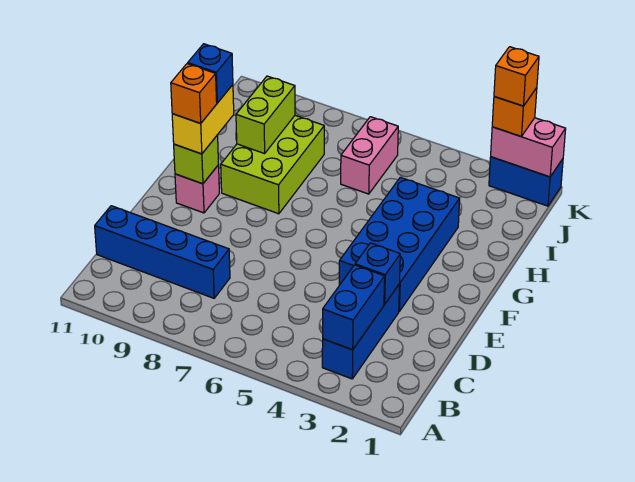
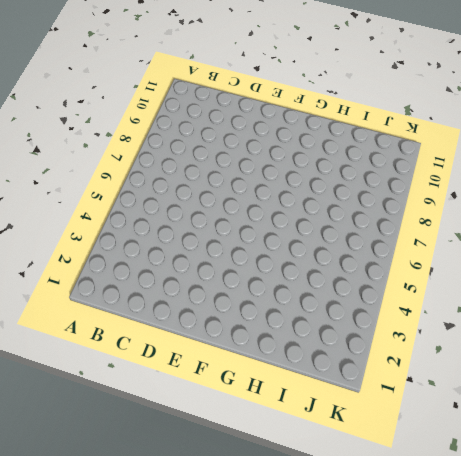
none -> blue brick B3:D3 level 1
none -> blue brick C8:C11 level 1
none -> blue brick E3:H4 level 1

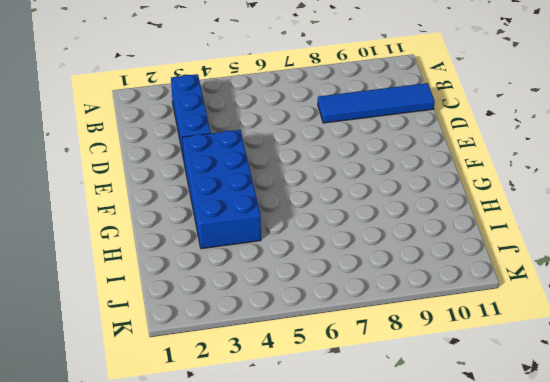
blue tile C8:C11 level 1 -> blue brick C8:C11 level 1
none -> pink brick F10 level 1
none -> lime brick G8:I9 level 1
none -> pink brick I6:J6 level 1

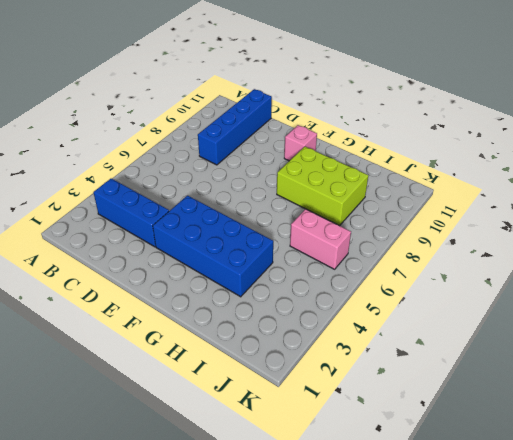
none -> blue brick K1:K2 level 1
none -> blue brick B3:C3 level 2
none -> blue brick D3 level 2

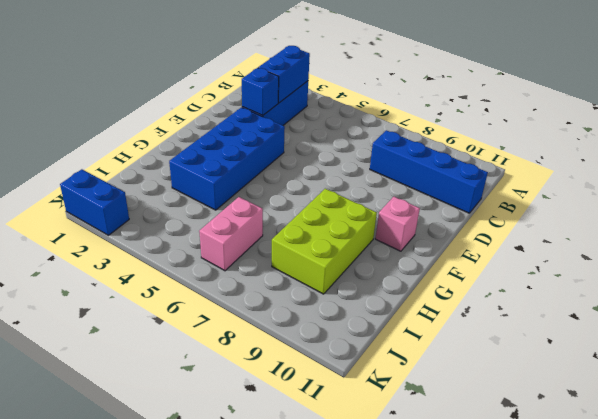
none -> lime brick F10 level 2
none -> lime brick H9:I9 level 2
none -> pink brick K1:K2 level 2

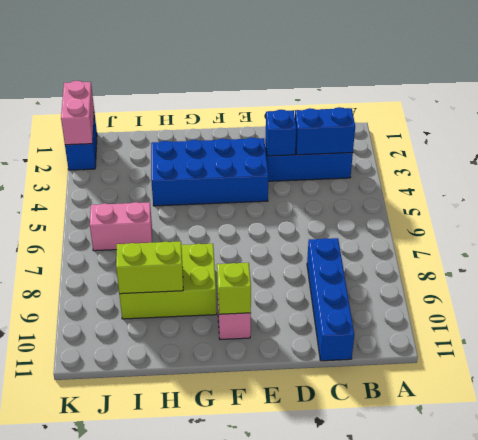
none -> yellow brick F10:G10 level 3
none -> orange brick K2 level 3
none -> orange brick F10 level 4

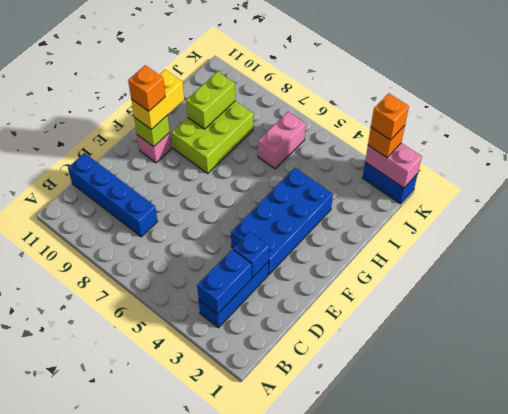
none -> blue brick G10 level 4

